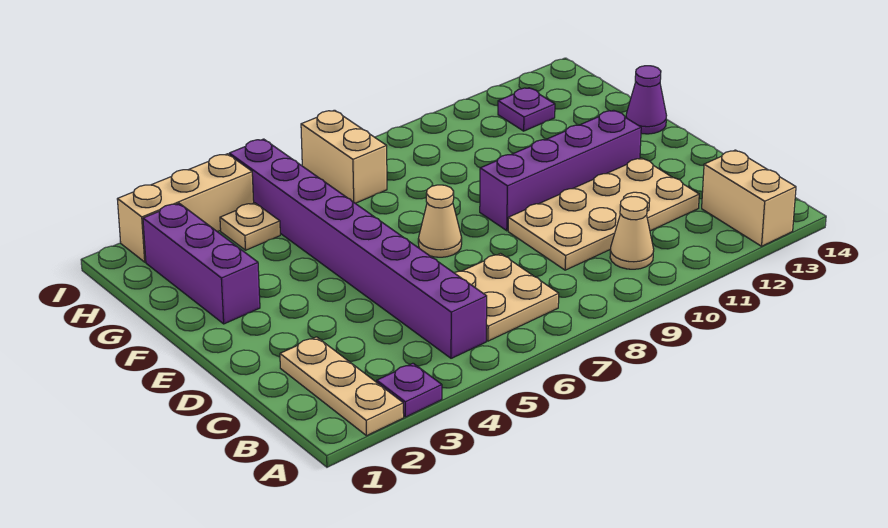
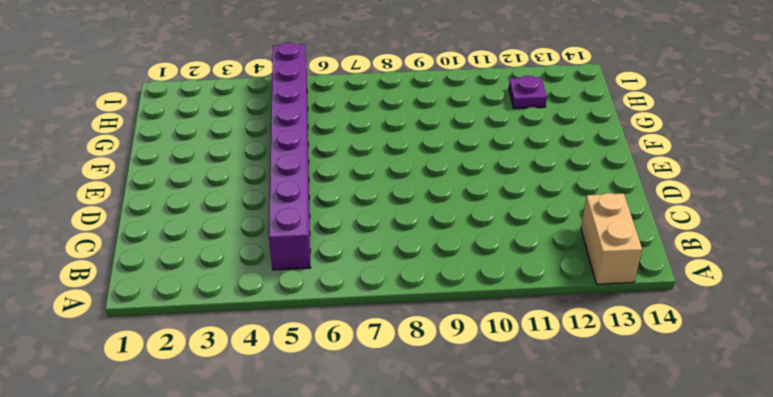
none -> tan plate A2:C2 level 1
none -> purple plate A3 level 1
none -> tan plate B6:C7 level 1

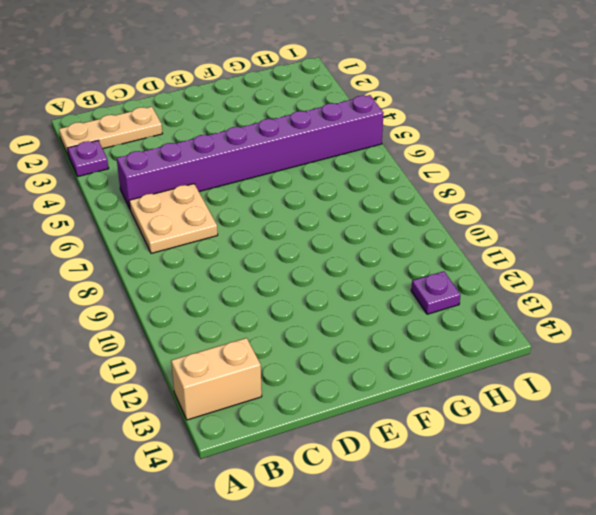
none -> tan cone B10 level 1
none -> tan plate C9:D12 level 1
none -> tan cone E7 level 1

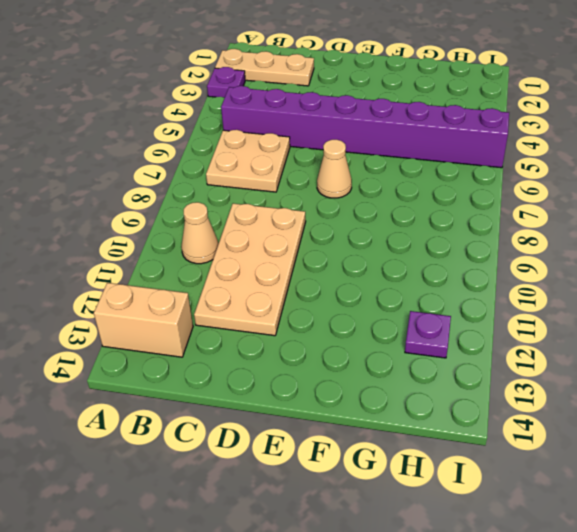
none -> purple brick E9:E12 level 1
none -> purple brick F2:H2 level 1
none -> purple cone F14 level 1

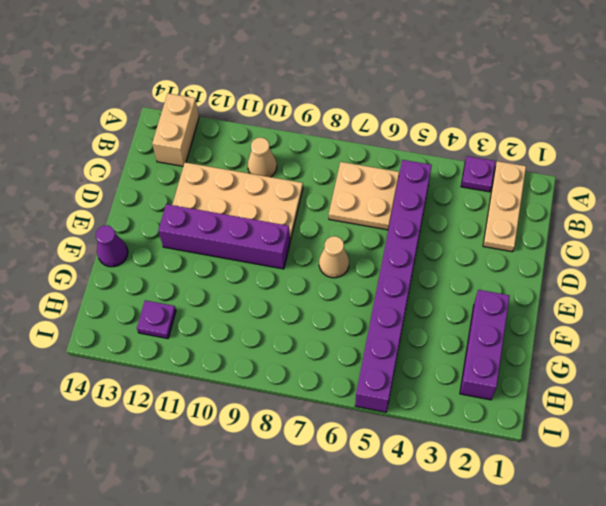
none -> tan plate H4 level 1
none -> tan brick H7:I7 level 1
none -> tan brick I2:I4 level 1

